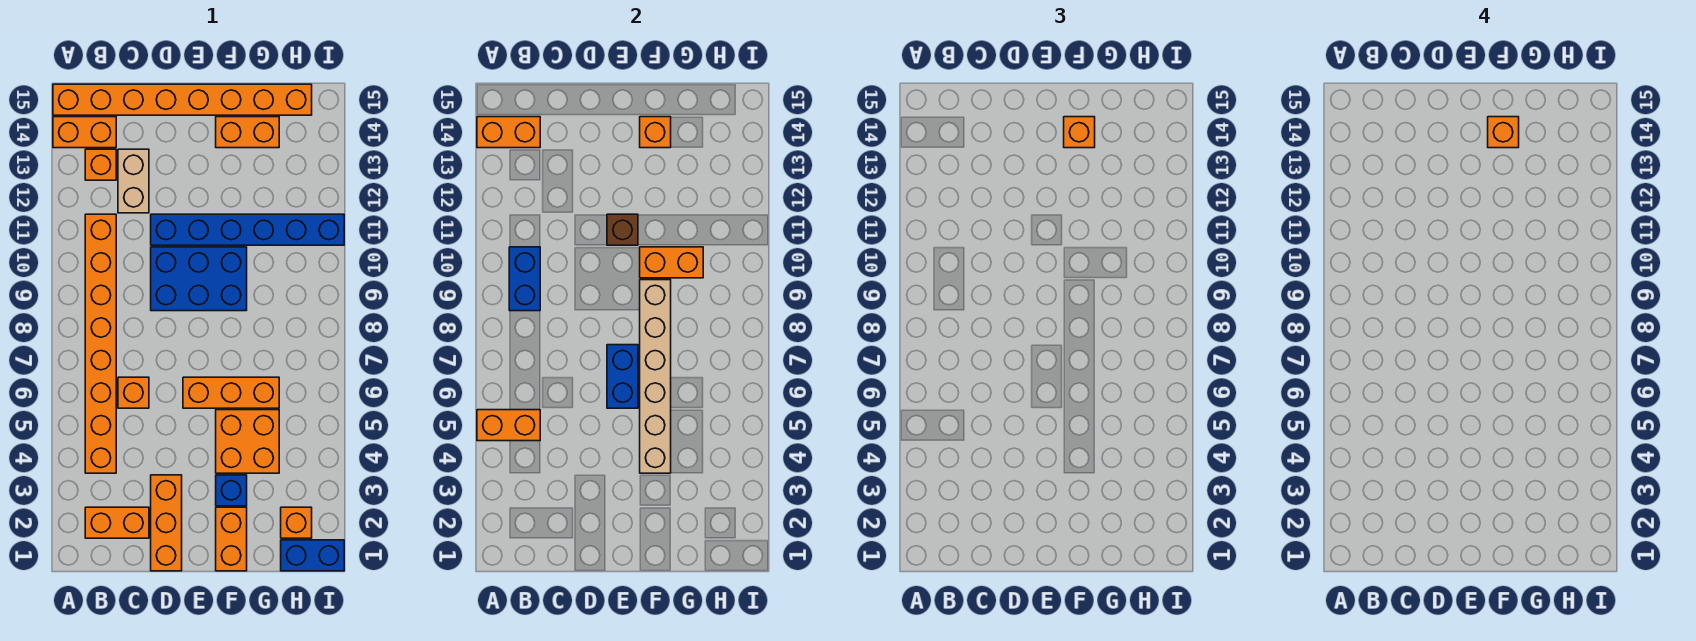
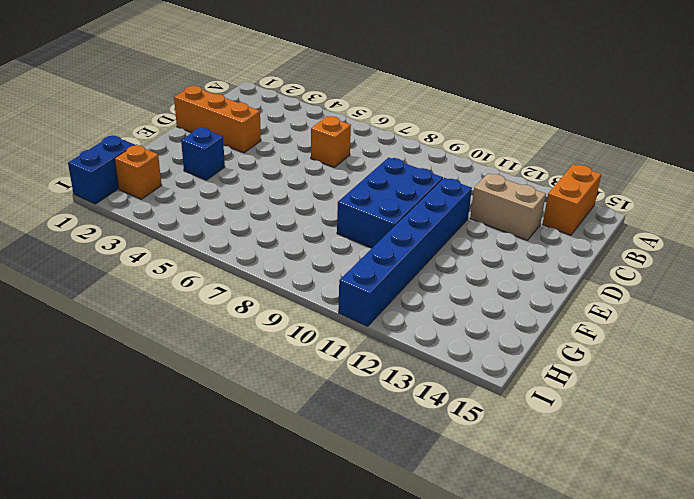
none -> orange brick A15:H15 level 1
none -> orange brick B2:C2 level 1
none -> orange brick B4:B11 level 1

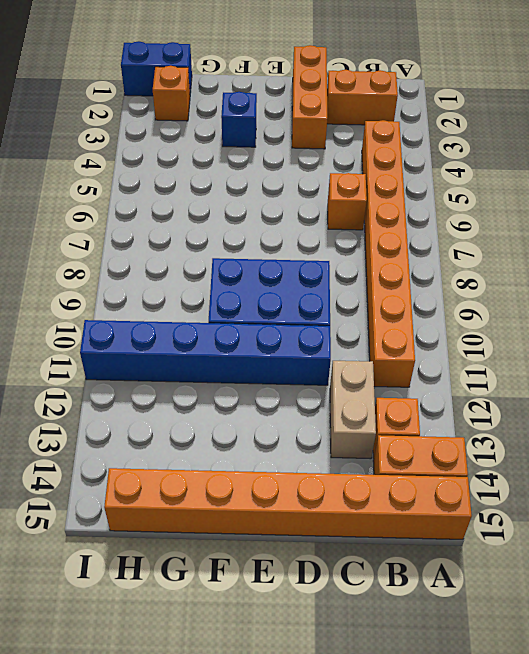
none -> orange brick E6:G6 level 1
none -> orange brick F1:F2 level 1
none -> orange brick F4:G5 level 1

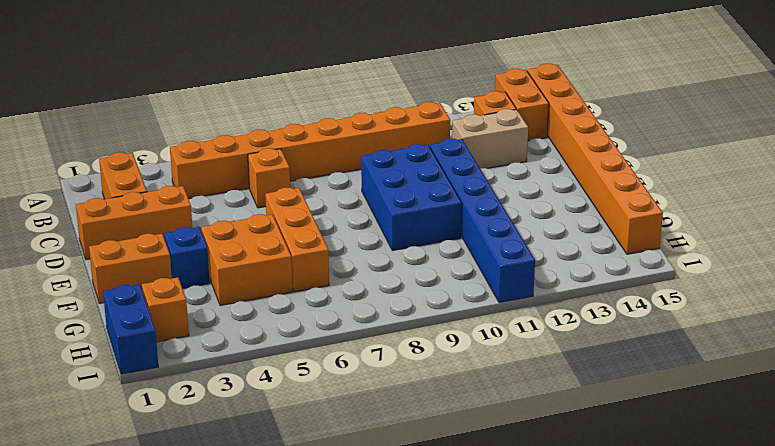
none -> orange brick F14:G14 level 1
none -> orange brick A5:B5 level 2
none -> orange brick A14:B14 level 2

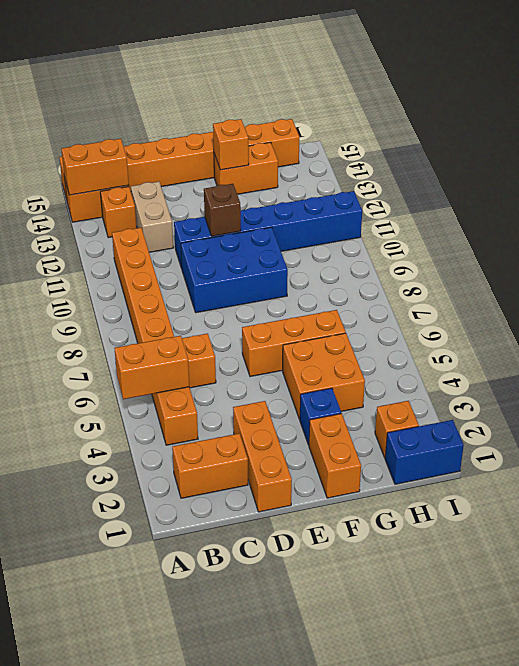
none -> blue brick B9:B10 level 2
none -> blue brick E6:E7 level 2
none -> tan brick F4:F9 level 2

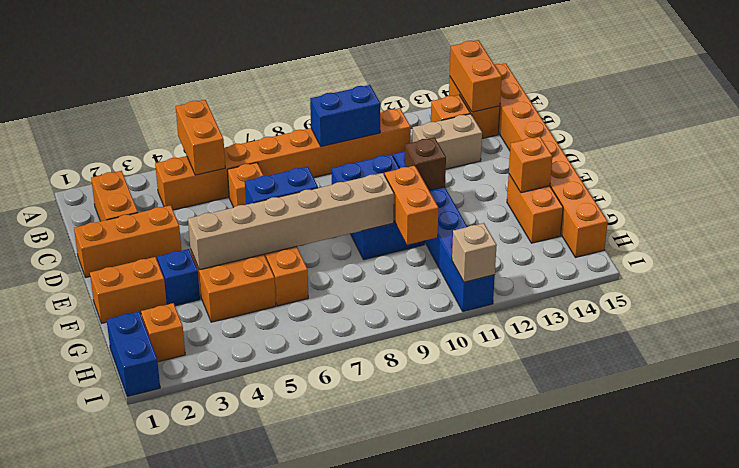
tan brick I11 level 2 -> none
none -> orange brick F14 level 3
none -> orange brick F14 level 4

